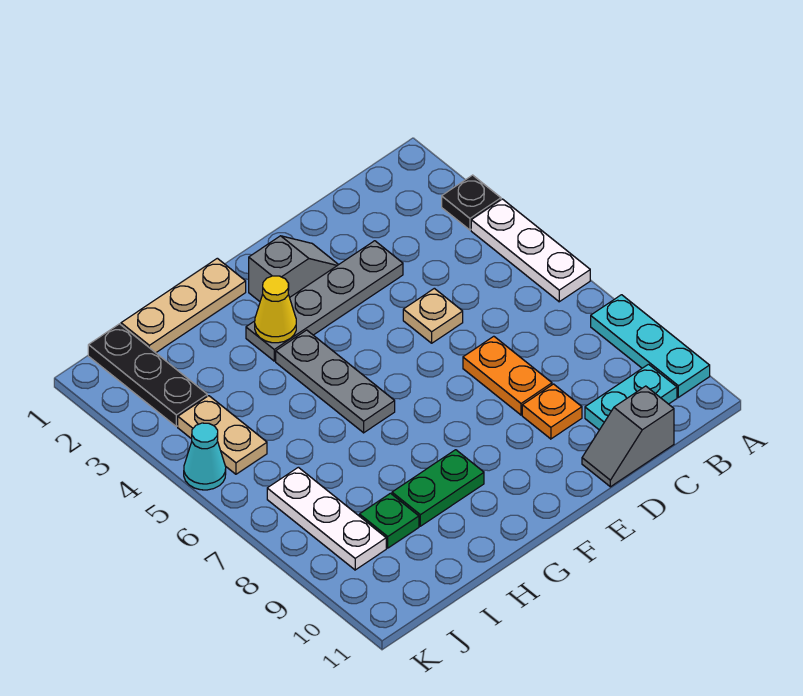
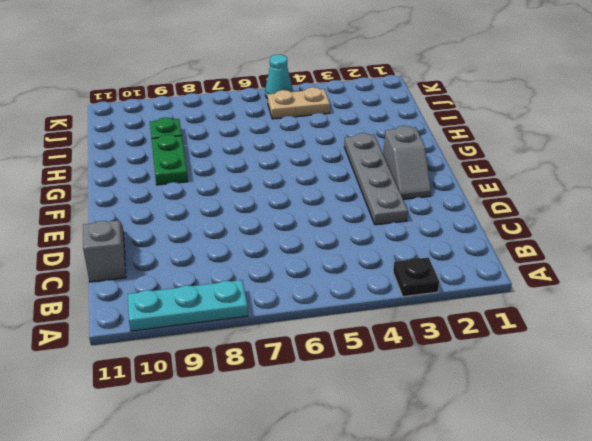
none -> white plate A4:A6 level 1
none -> cyan plate B10:C10 level 1
none -> tan plate D5 level 1

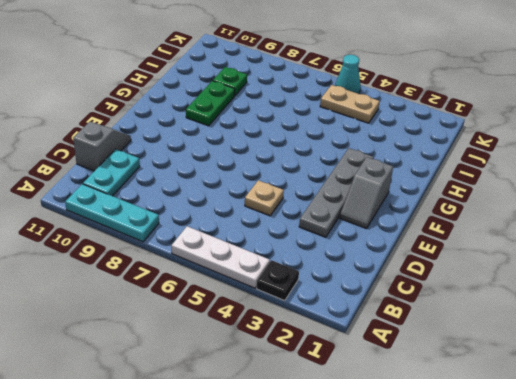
none -> orange plate D7:D8 level 1
none -> orange plate D9 level 1
none -> tan plate G1:I1 level 1

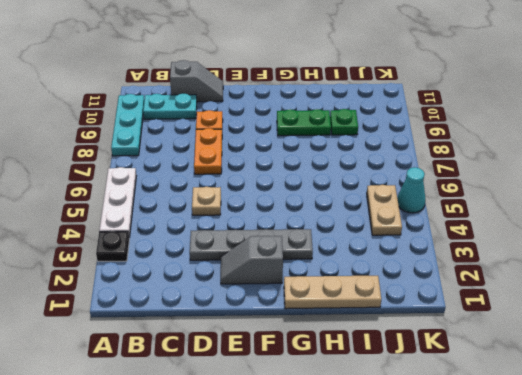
none -> grey plate G4:G6 level 1
none -> black plate J1:J3 level 1
none -> white plate J7:J9 level 1

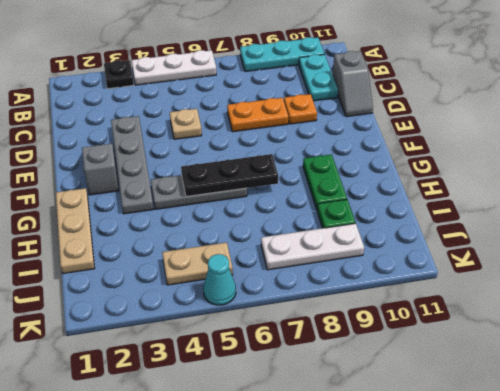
black plate G5:G7 level 2 -> black plate J1:J3 level 1
none -> yellow cone G3 level 2

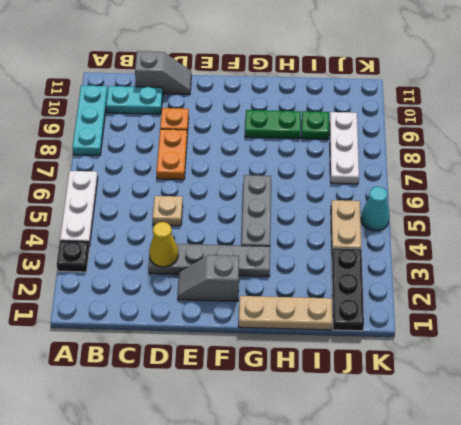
yellow cone D3 level 2 -> yellow cone G3 level 2

